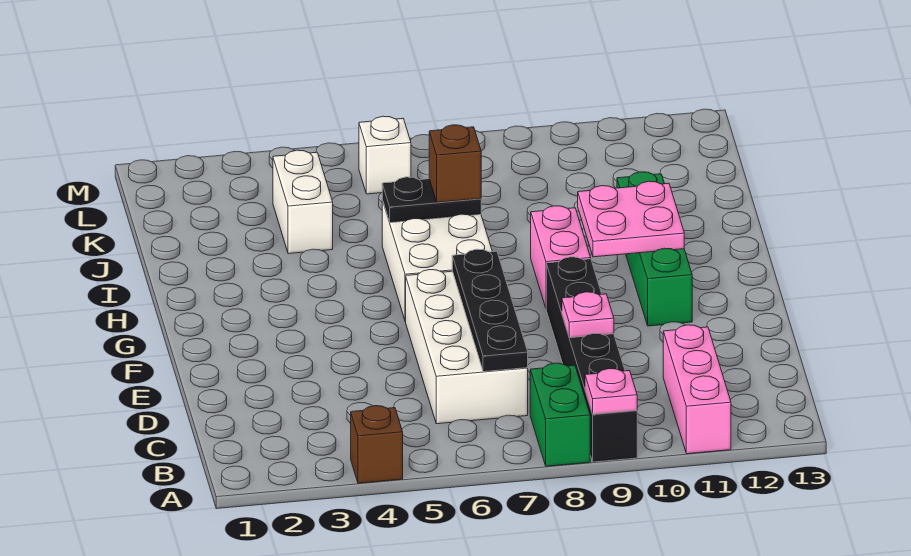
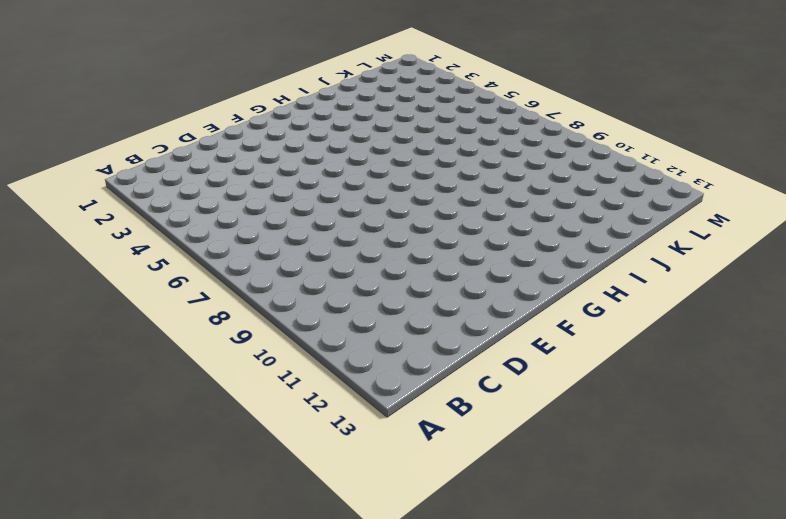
none -> brown brick A4 level 1
none -> green brick A8:B8 level 1
none -> black brick A9:F9 level 1

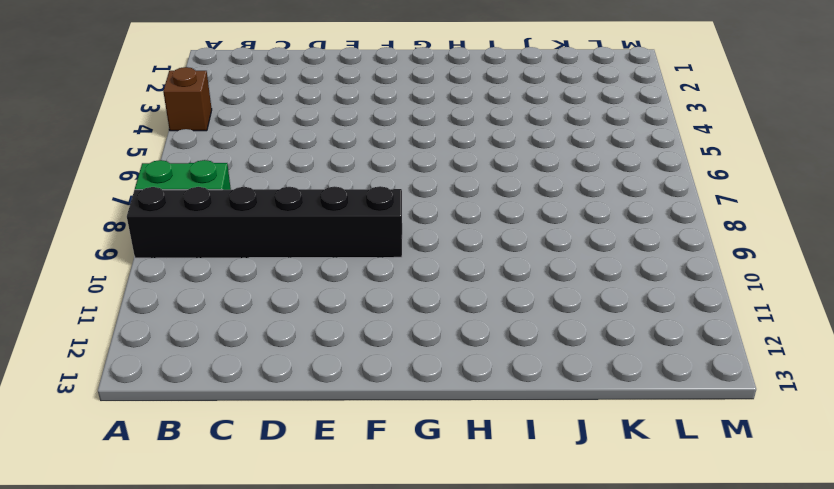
none -> pink brick A11:C11 level 1
none -> white brick C6:F7 level 1
none -> green brick F11:I11 level 1

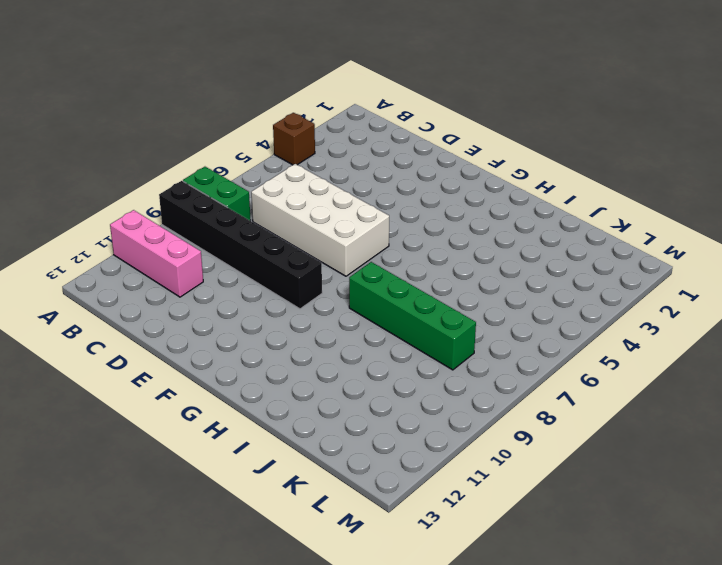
green brick H8:K8 level 1 -> green brick F11:I11 level 1
none -> white brick G6:I7 level 1
none -> pink brick G9:H9 level 1
none -> white brick J4:K4 level 1

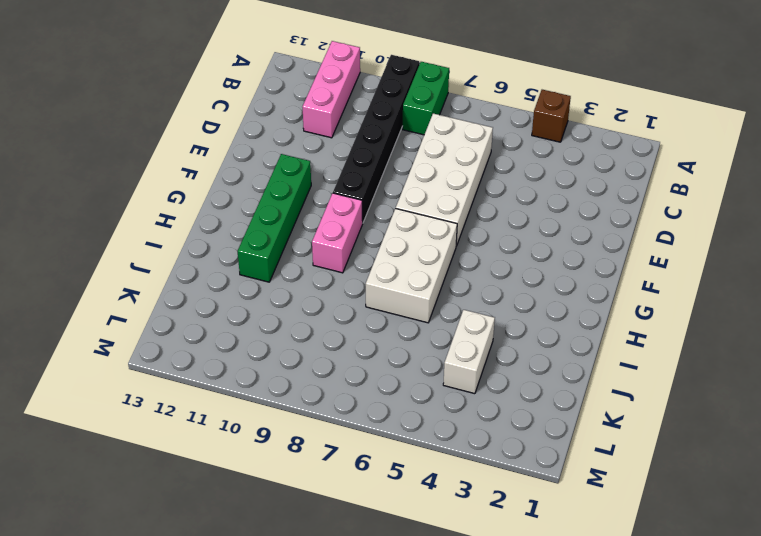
none -> white brick L6 level 1
none -> pink plate A9 level 2
none -> black plate C7:F7 level 2

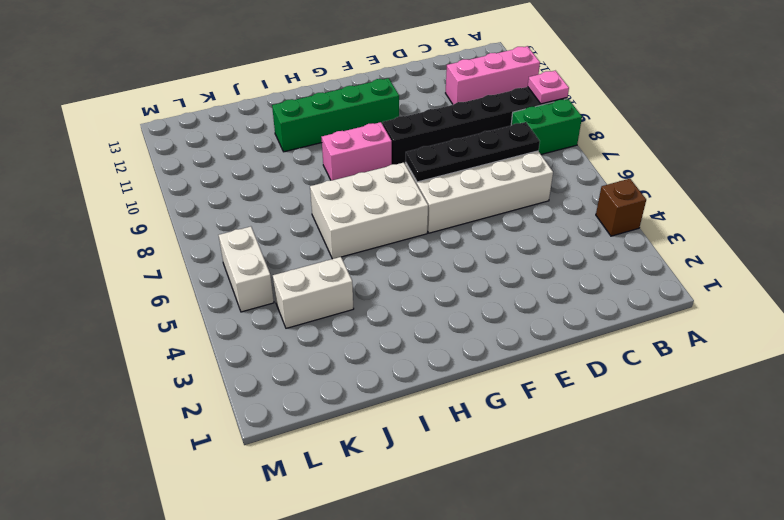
white brick L5:L6 level 1 -> white brick L6 level 1
none -> pink plate D9 level 2
none -> pink plate G10:H11 level 2
none -> black plate I6:I7 level 2

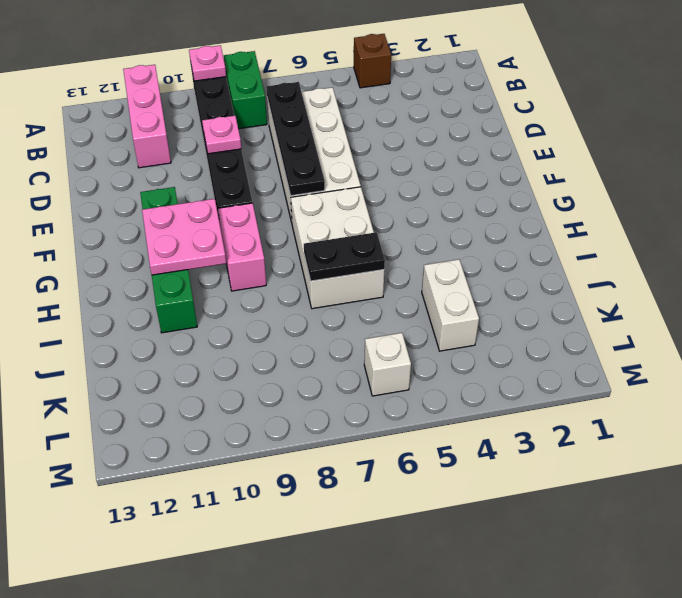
none -> brown brick I7 level 3

